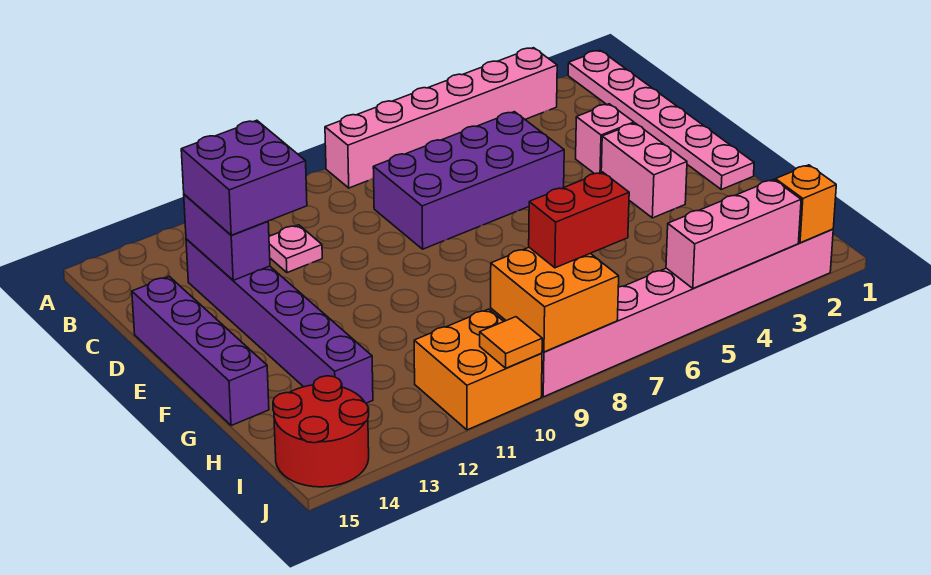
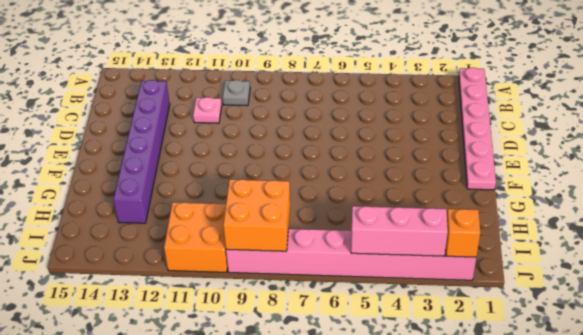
grey plate B10 level 1 -> none
none -> pink brick A3:A8 level 1
none -> purple brick C5:D8 level 1
none -> pink brick D3 level 1

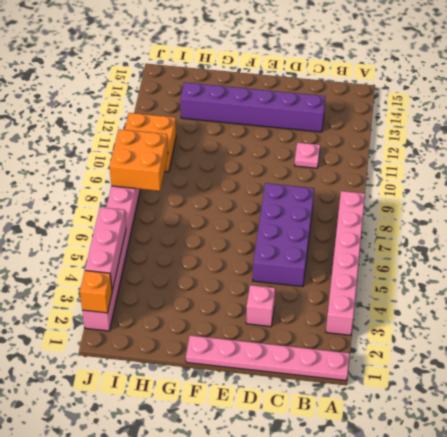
none -> purple brick D15:G15 level 1
none -> pink brick E3:F3 level 1
none -> red round brick I14:J15 level 1

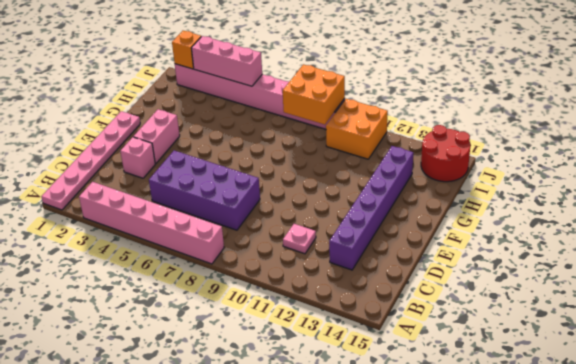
none -> purple brick D15:G15 level 1
none -> purple brick C13:D13 level 2
none -> orange tile J10 level 2

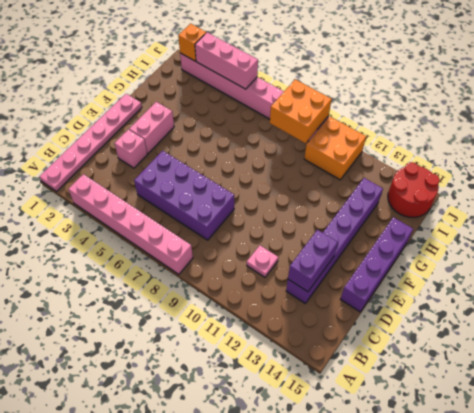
none -> orange tile J10 level 2
none -> purple brick C12:D13 level 3
none -> red brick I7:I8 level 3

